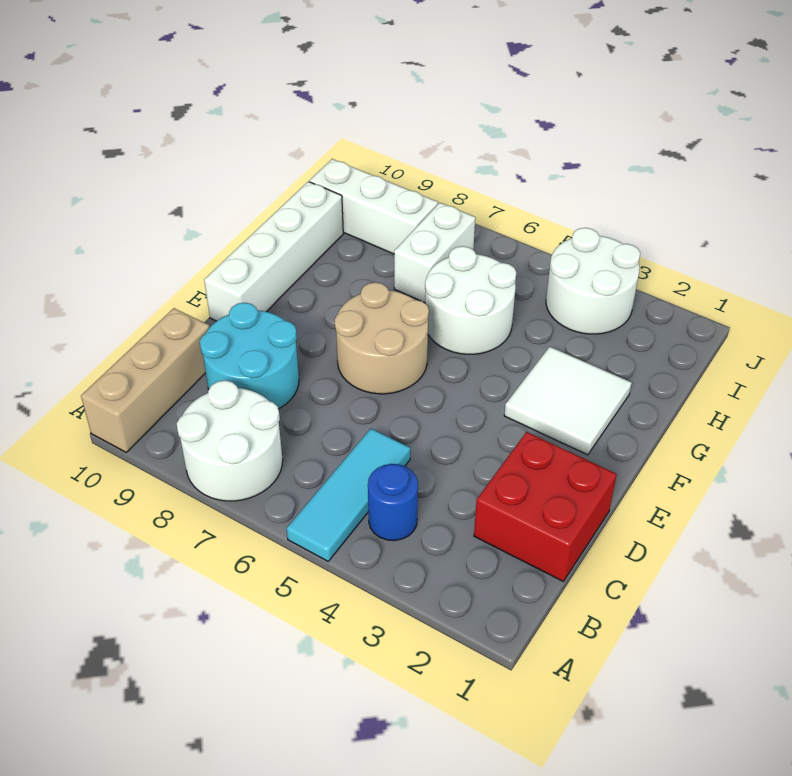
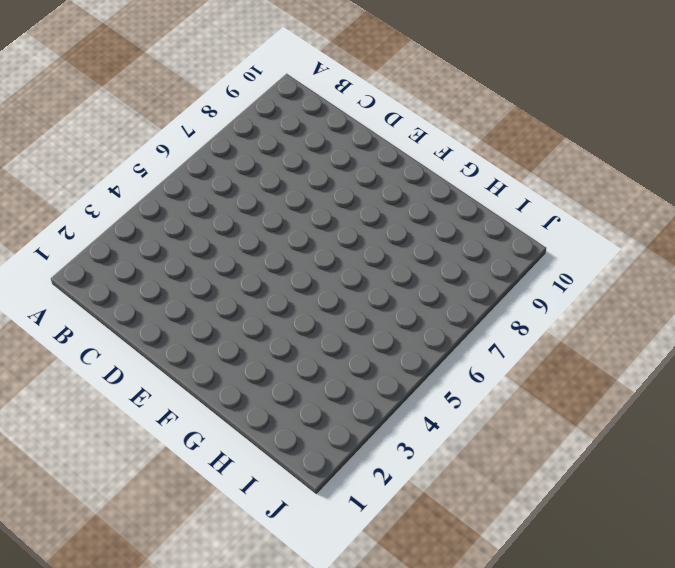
none -> cyan tile A5:C5 level 1
none -> white round brick A7:B8 level 1
none -> tan brick A10:C10 level 1

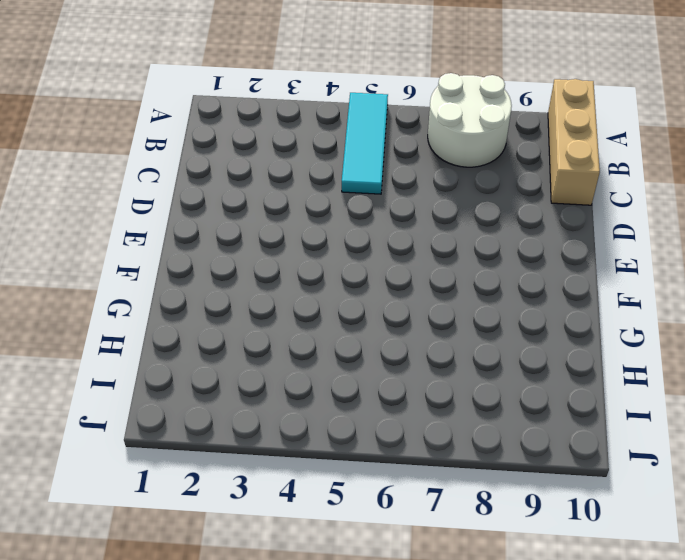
none -> blue round brick B4 level 1
none -> red brick C1:D2 level 1
none -> cyan round brick C8:D9 level 1

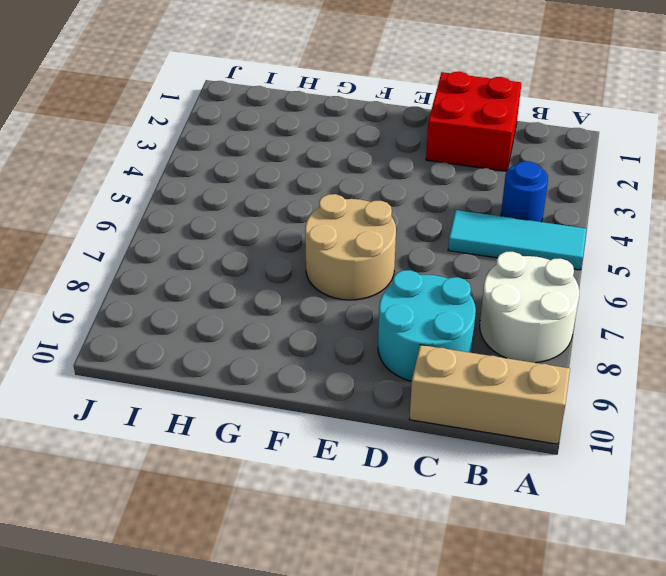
none -> white brick E10:H10 level 1
none -> white tile F2:G3 level 1
none -> white round brick G5:H6 level 1

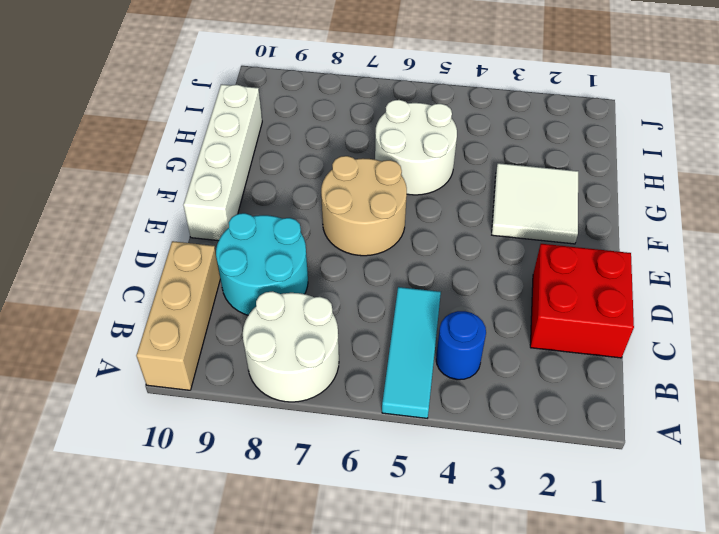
none -> white brick H7:I7 level 1
none -> white round brick I3:J4 level 1
none -> white brick I8:I10 level 1

